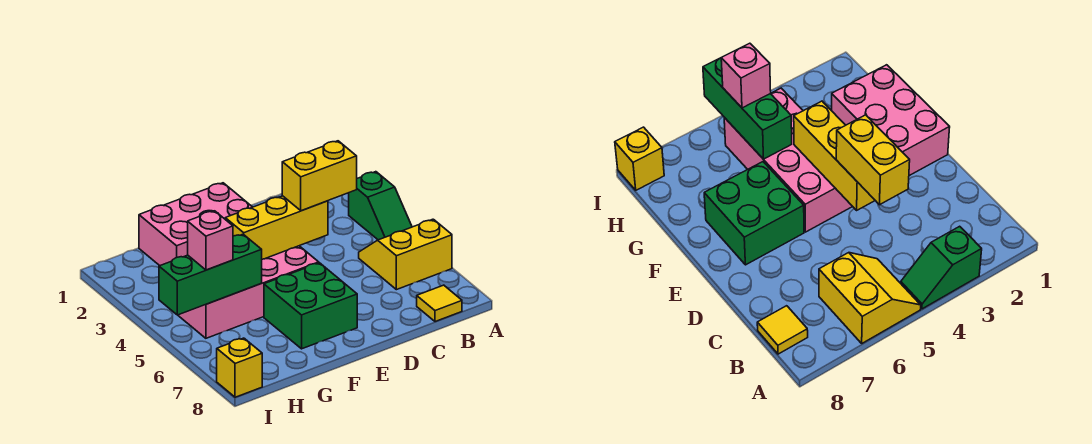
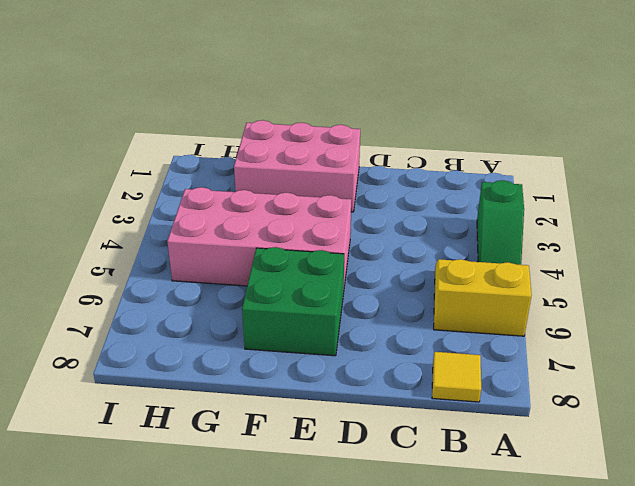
none -> yellow brick I8 level 1
none -> yellow brick D4:F4 level 2

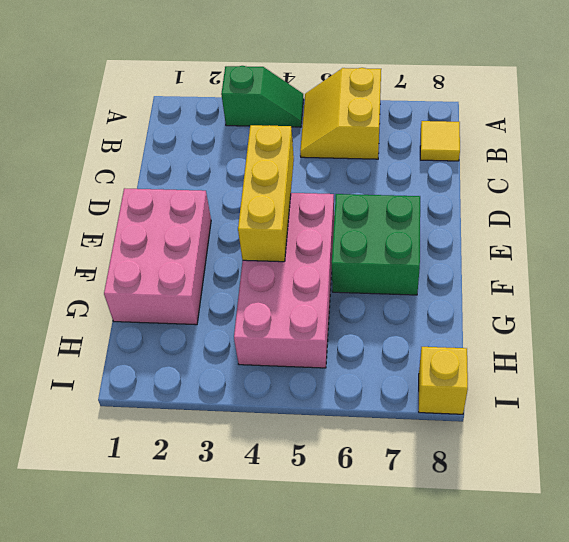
none -> green brick G5:I5 level 2
none -> yellow brick C4:D4 level 3

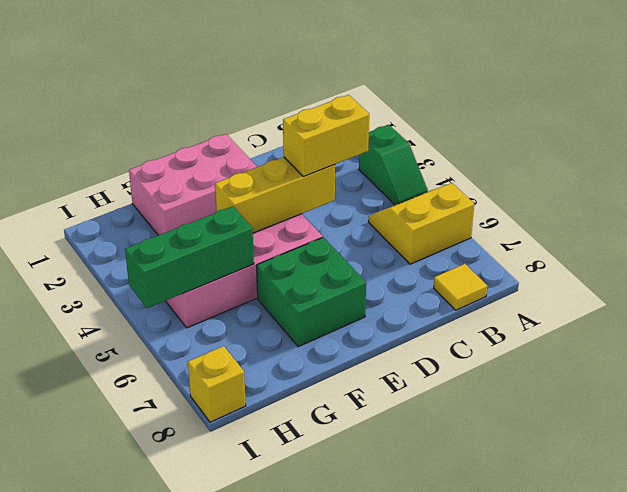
none -> pink brick H5 level 3

